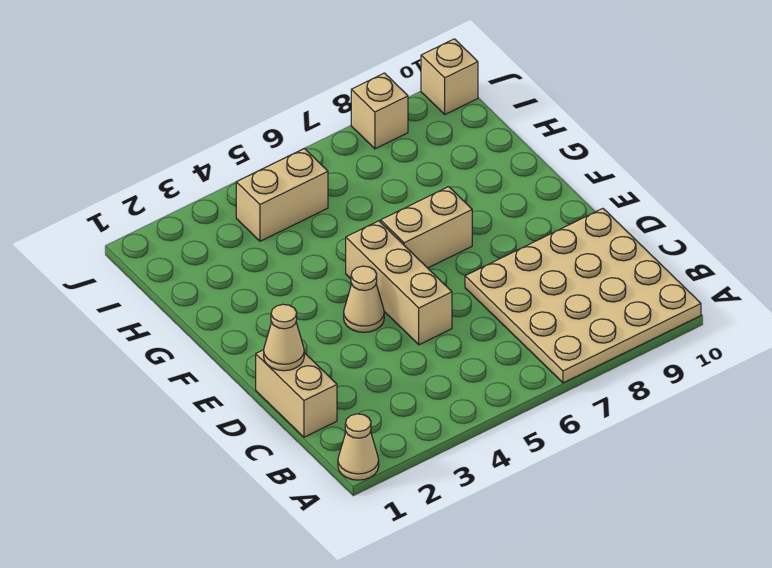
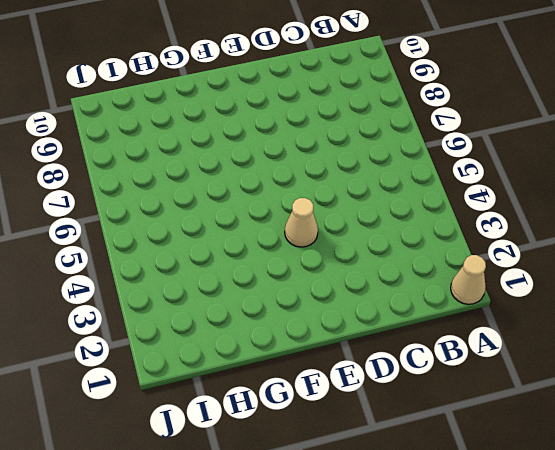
none -> tan plate A7:D10 level 1
none -> tan brick C1:D1 level 1

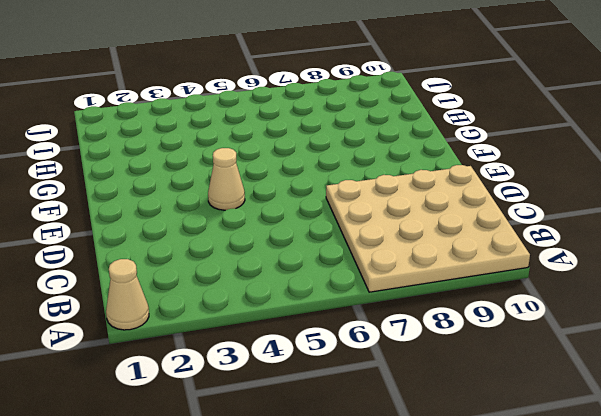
none -> tan brick C1:D1 level 1
none -> tan brick D5:F5 level 1

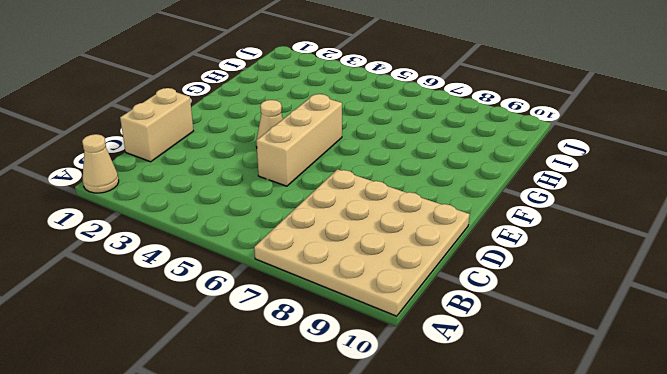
none -> tan brick F6:F7 level 1
none -> tan brick I4:I5 level 1

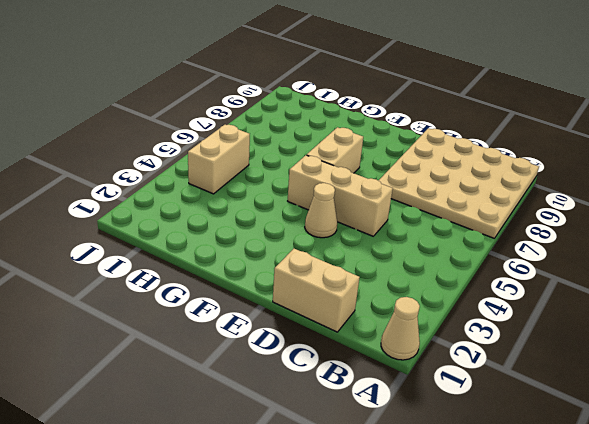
none -> tan brick J8 level 1
none -> tan brick J10 level 1

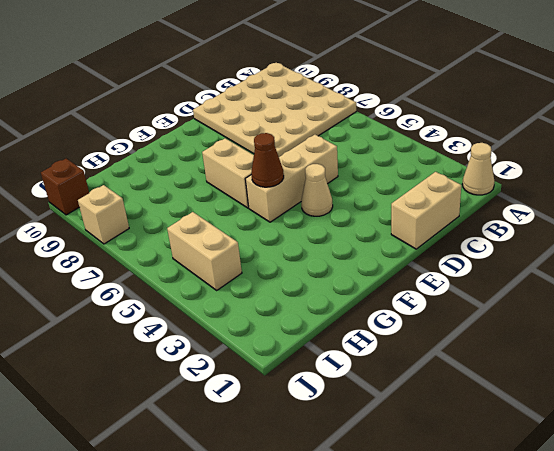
brown cone F5 level 2 -> none
brown brick J10 level 1 -> tan brick J10 level 1
none -> tan cone D1 level 2

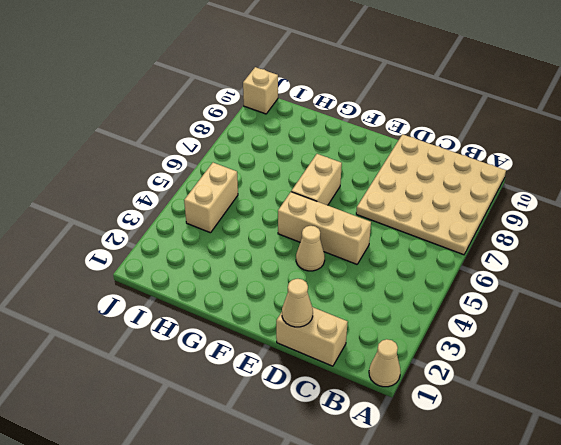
none -> tan brick J8 level 1

